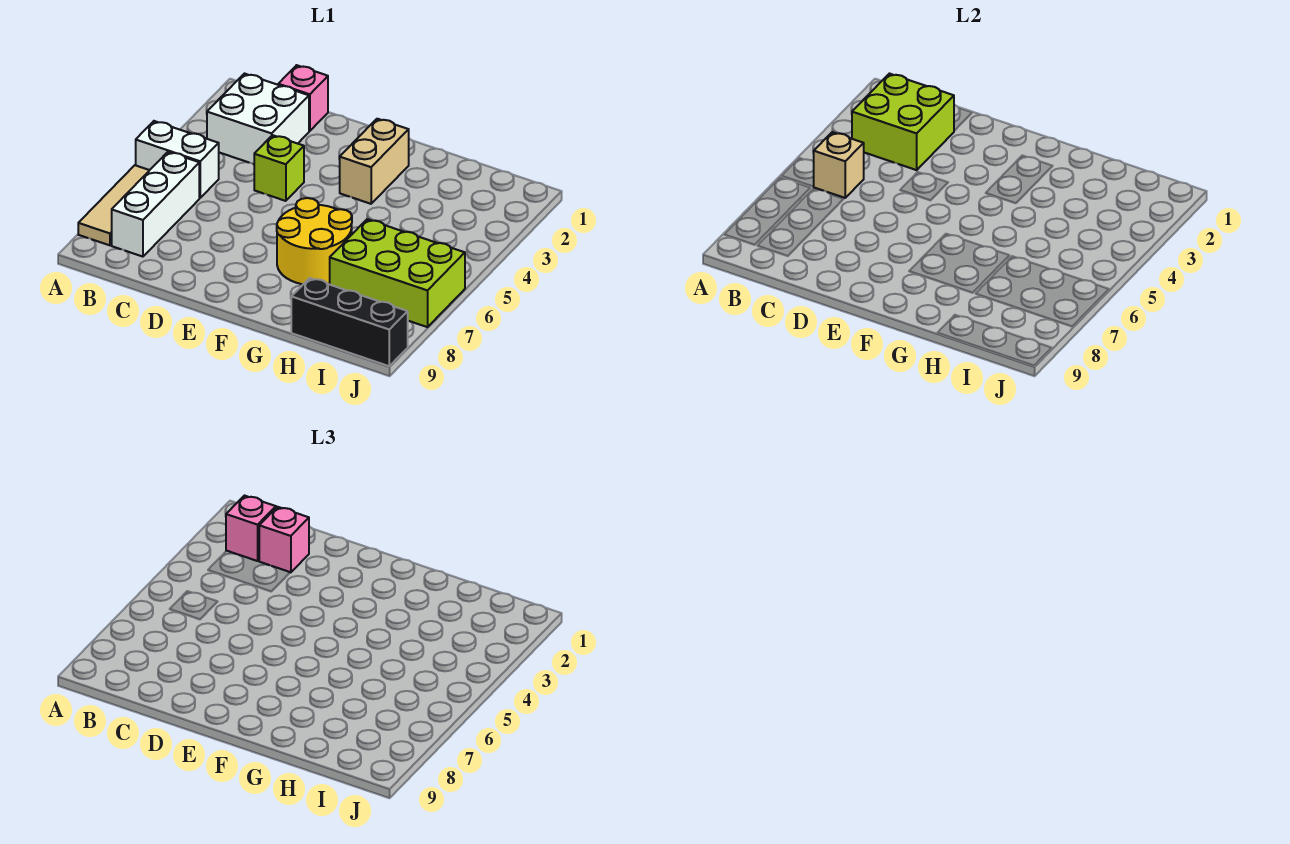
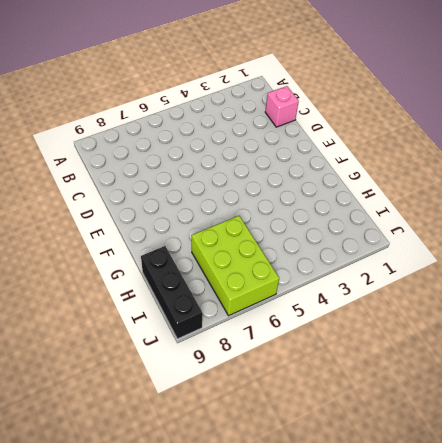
none -> white brick A5:B5 level 1
none -> tan tile A6:A8 level 1
none -> white brick B2:C3 level 1

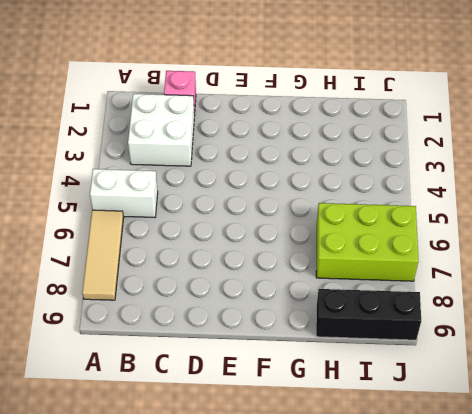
none -> white brick B6:B8 level 1
none -> lime brick D4 level 1
none -> tan brick F2:F3 level 1

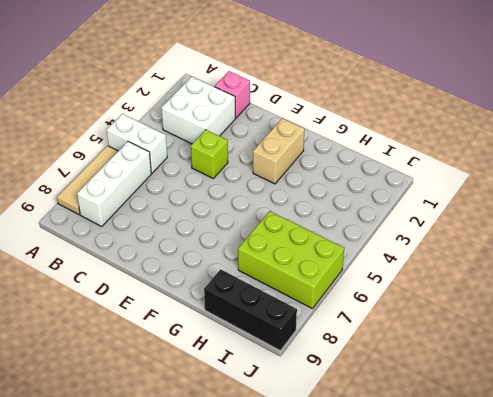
none -> yellow round brick F6:G7 level 1
none -> lime brick B2:C3 level 2
none -> tan brick B5 level 2

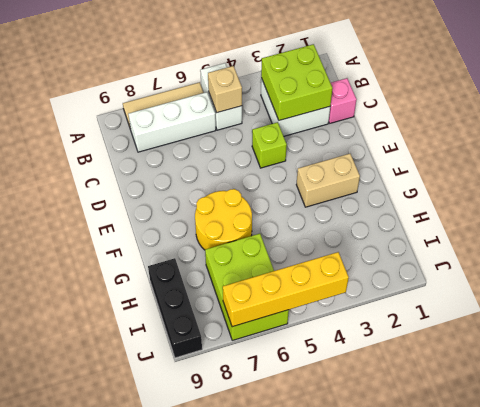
yellow brick J4:J7 level 2 -> none
none -> pink brick B2 level 3
none -> pink brick C2 level 3

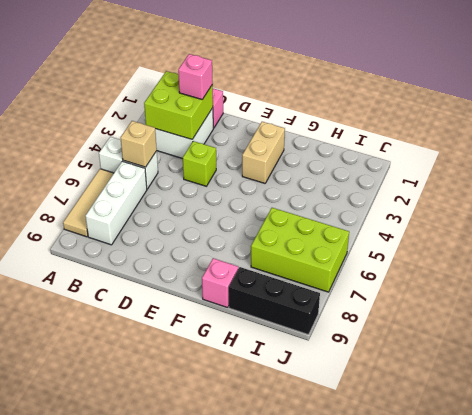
pink brick G9 level 1 -> pink brick B2 level 3
none -> yellow round brick F6:G7 level 1

